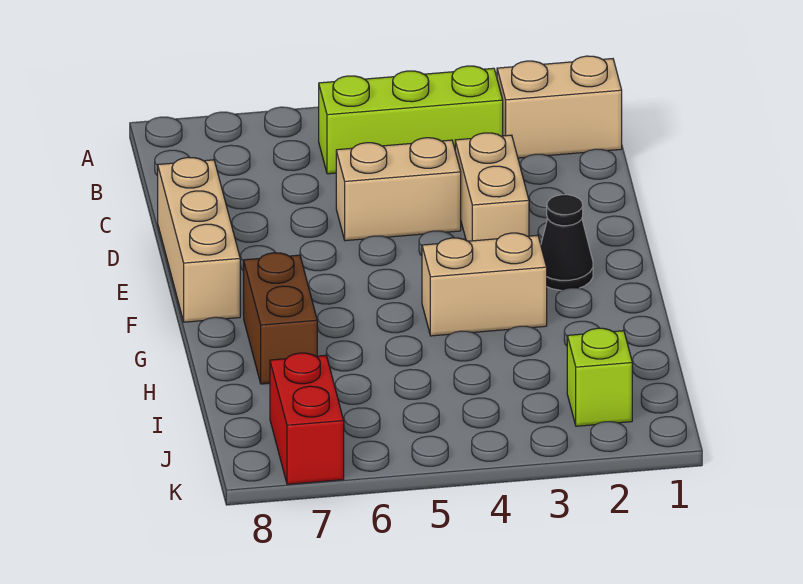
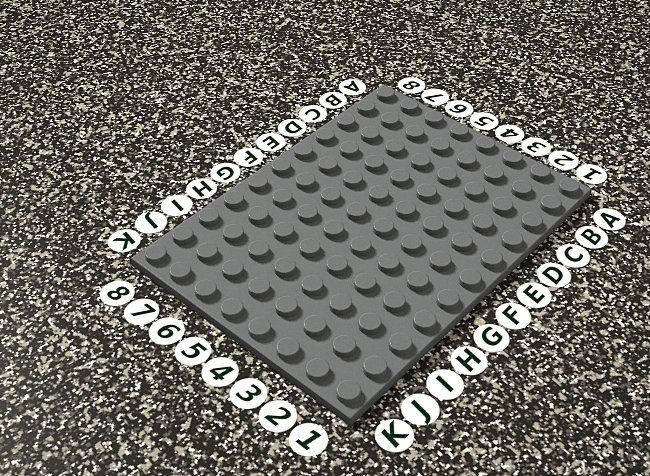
none -> tan brick B1:B2 level 1
none -> lime brick B3:B5 level 1

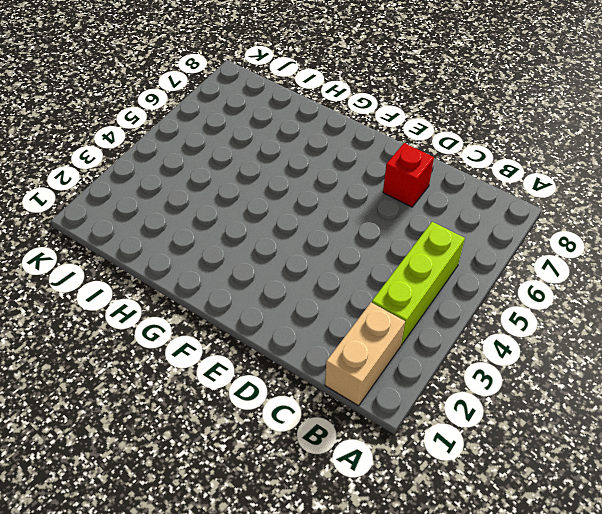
red brick D7 level 1 -> none
none -> tan brick D3:E3 level 1
none -> tan brick D4:D5 level 1

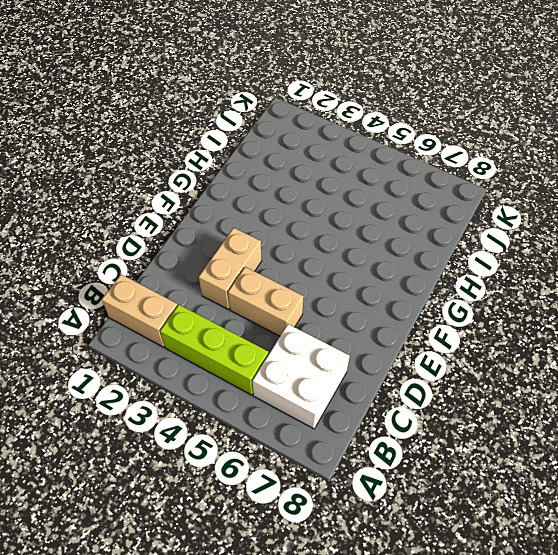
white brick B6:C7 level 1 -> none
none -> tan brick D8:F8 level 1
none -> black cone F2 level 1

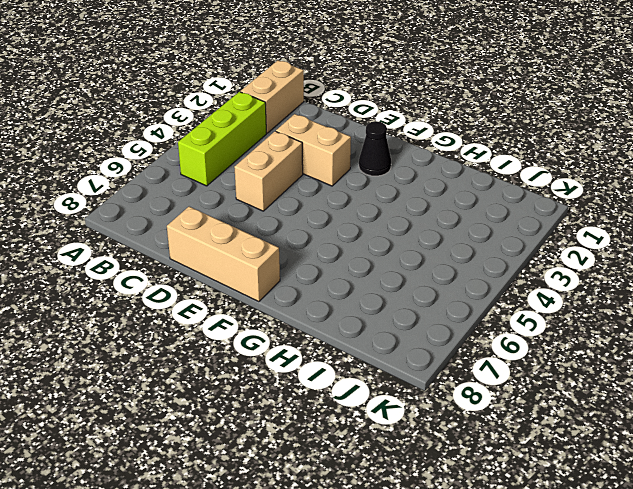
none -> tan brick G3:G4 level 1
none -> brown brick G7:H7 level 1

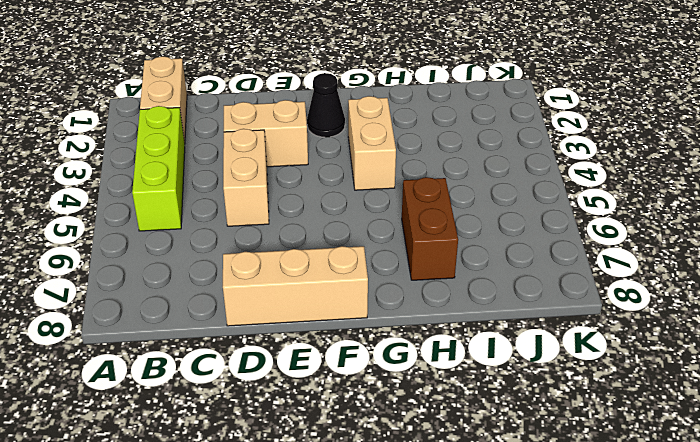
brown brick H6:H7 level 1 -> brown brick G7:H7 level 1
none -> lime brick J2 level 1
none -> red brick J7:K7 level 1

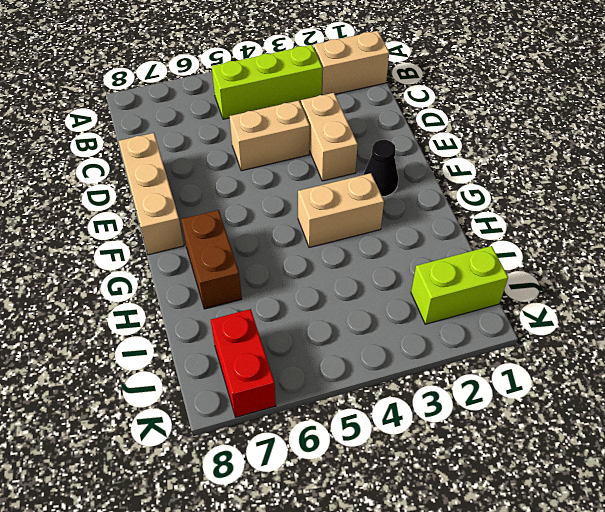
lime brick J1:J2 level 1 -> lime brick J2 level 1

